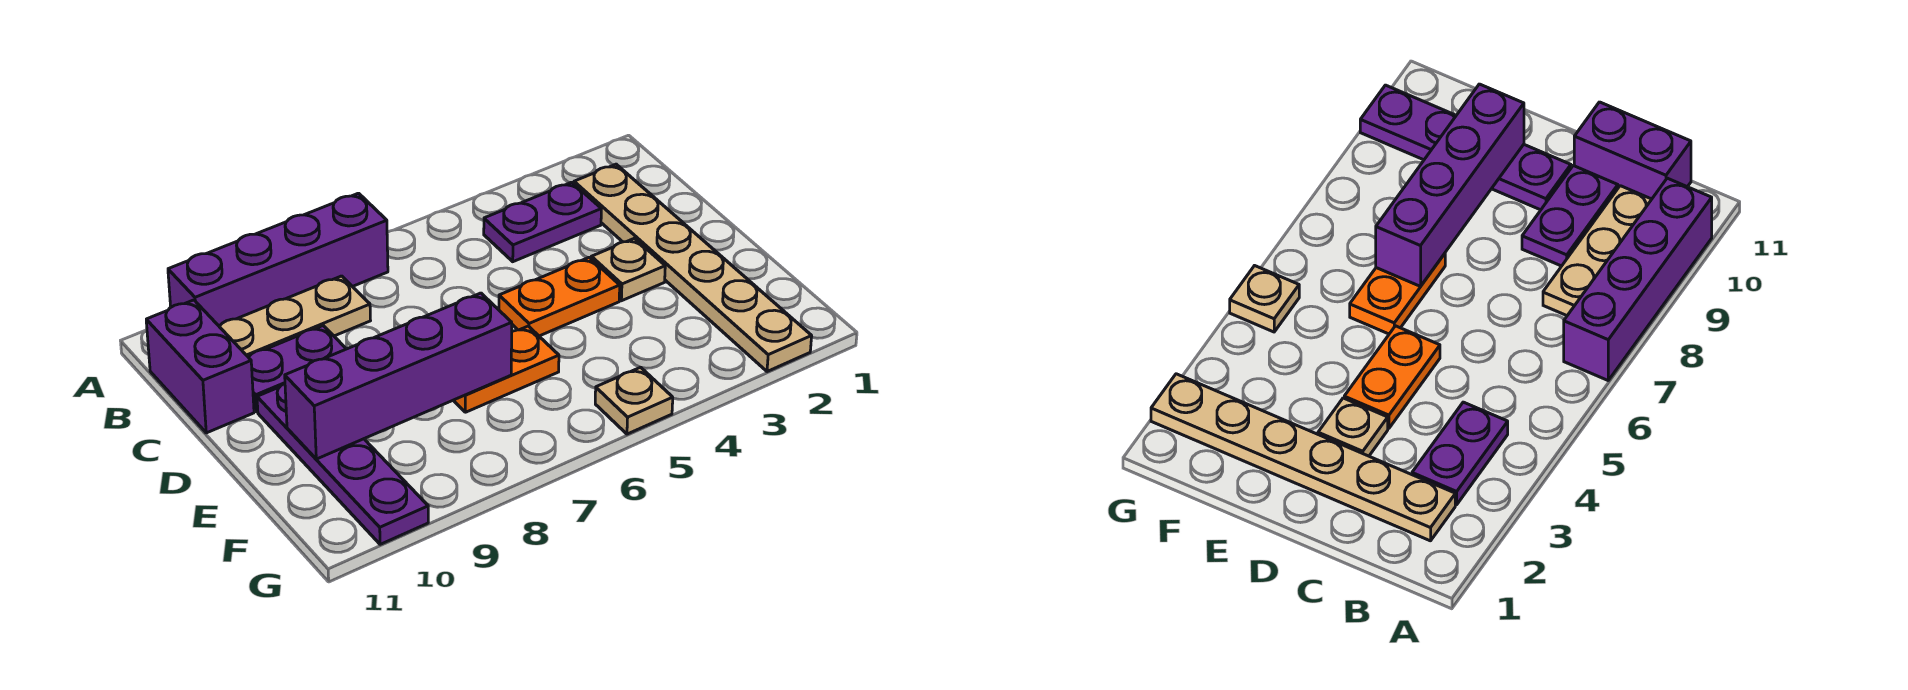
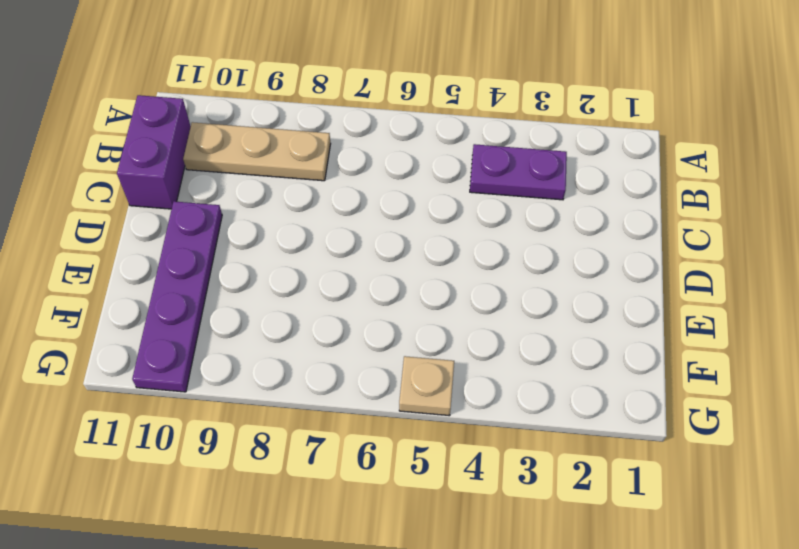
none -> purple brick A7:A10 level 1
none -> tan plate B2:G2 level 1
none -> purple plate C9:C10 level 1

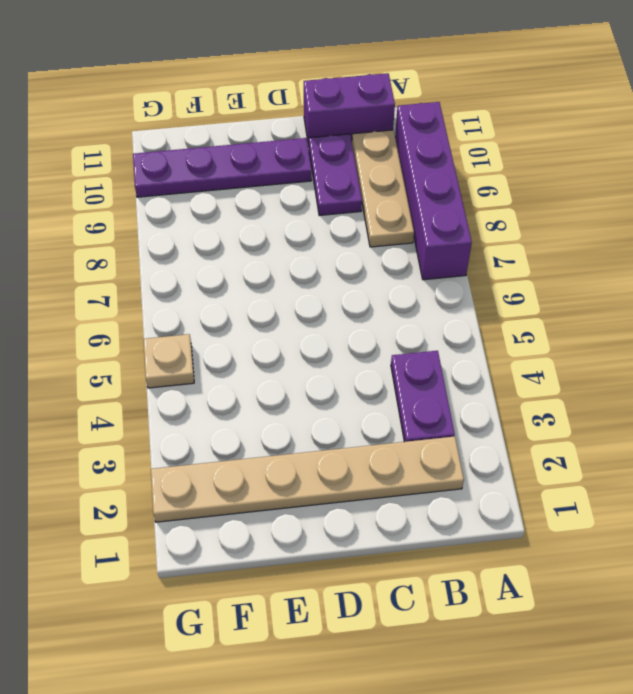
none -> tan plate D3 level 1
none -> orange plate D4:D5 level 1
none -> orange plate E6:E7 level 1

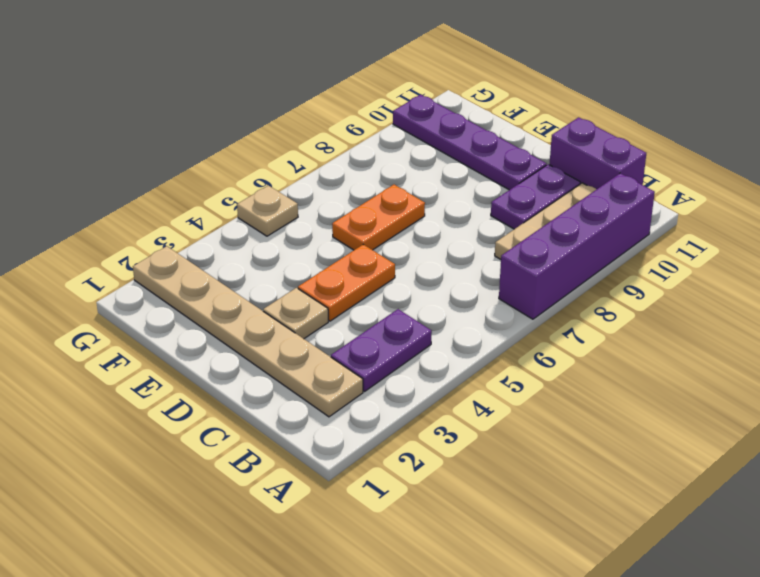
none -> purple brick E7:E10 level 2

